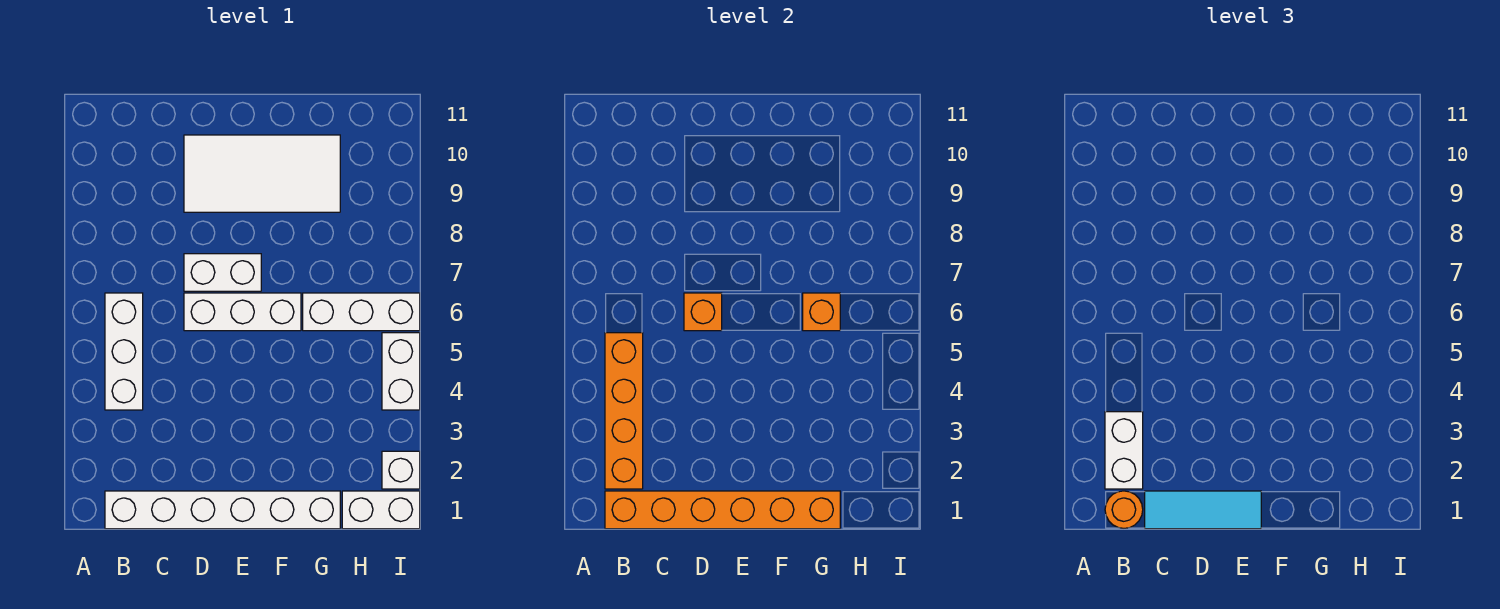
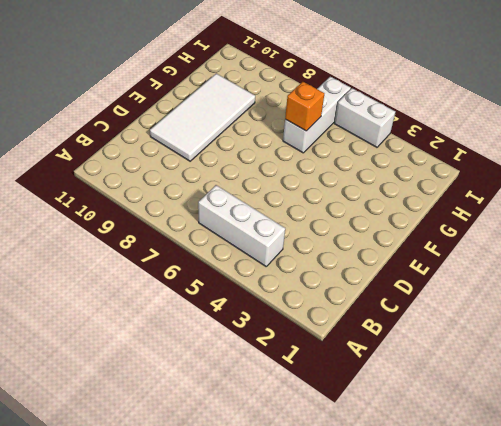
none -> white brick B1:G1 level 1
none -> white brick D6:F6 level 1
none -> white brick D7:E7 level 1

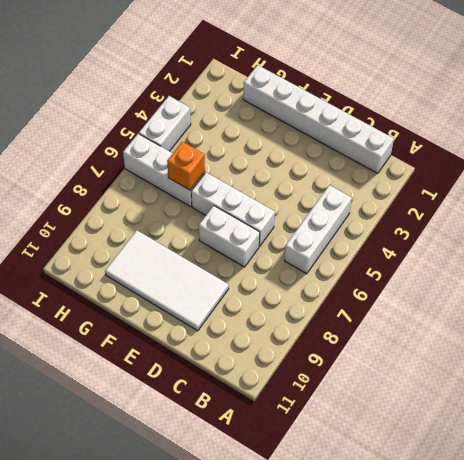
none -> white brick H1:I1 level 1
none -> white brick I2 level 1
none -> orange brick B1:G1 level 2

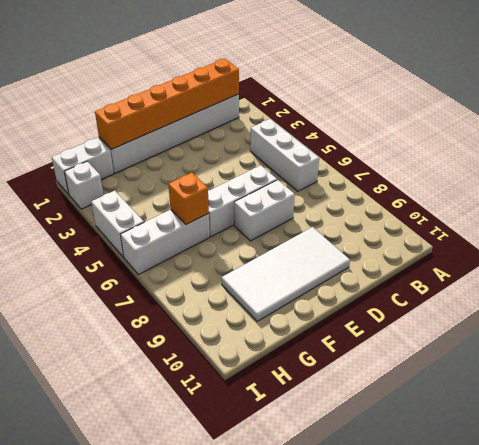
none -> orange brick B2:B5 level 2
none -> orange brick D6 level 2
none -> orange round brick B1 level 3

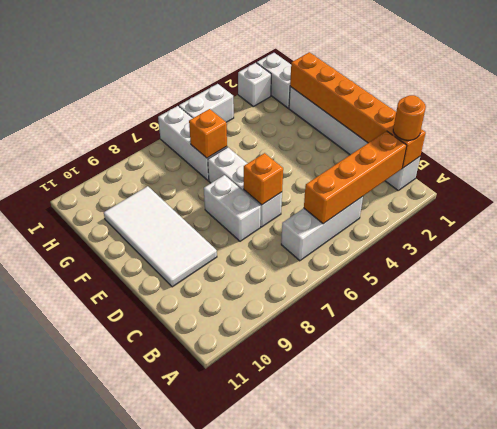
none -> white brick B2:B3 level 3
none -> cyan tile C1:E1 level 3

